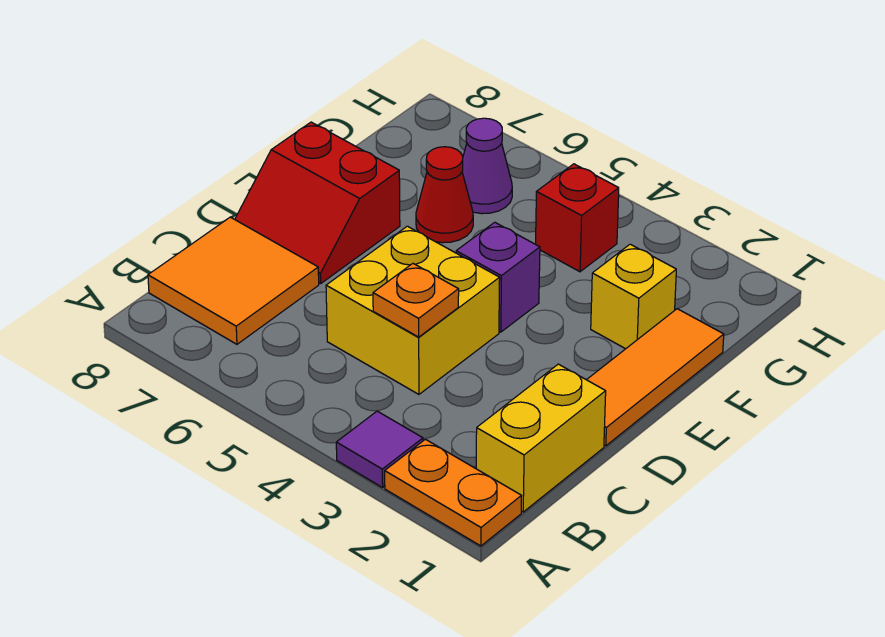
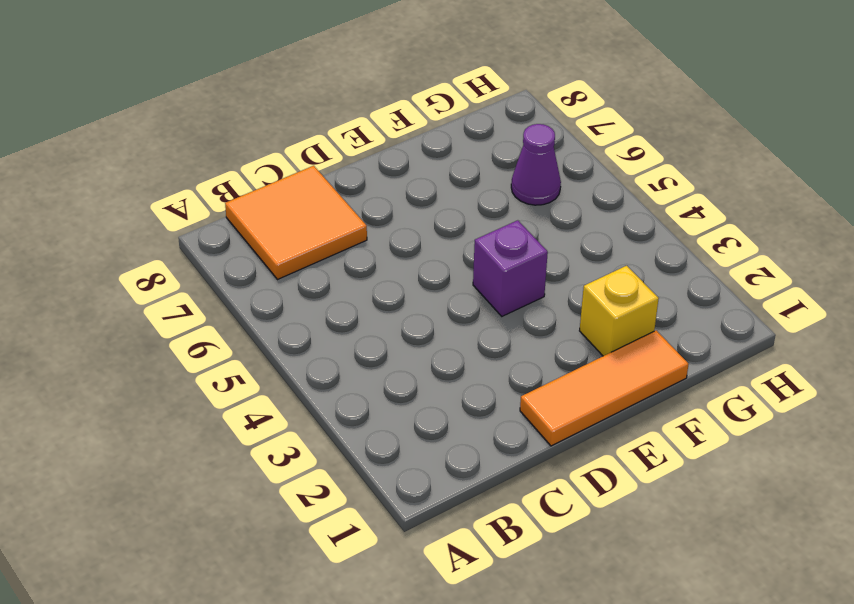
none -> orange plate A1:A2 level 1
none -> purple tile A3 level 1
none -> yellow brick B1:C1 level 1

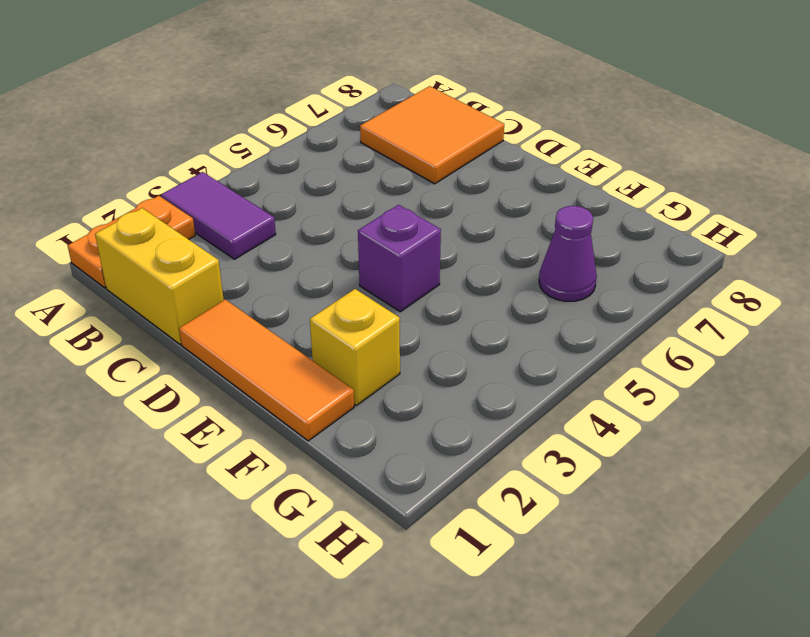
purple tile A3:B3 level 1 -> purple tile A3 level 1
none -> yellow brick C4:D5 level 1
none -> red slope D7:E8 level 1 top E
none -> red cone F6 level 1

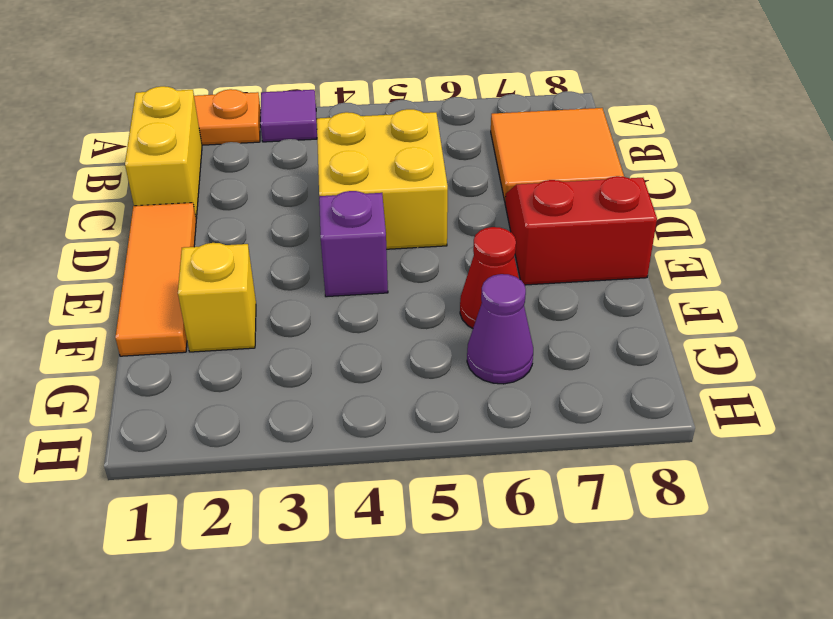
none -> red brick G4 level 1
none -> orange plate C4 level 2

